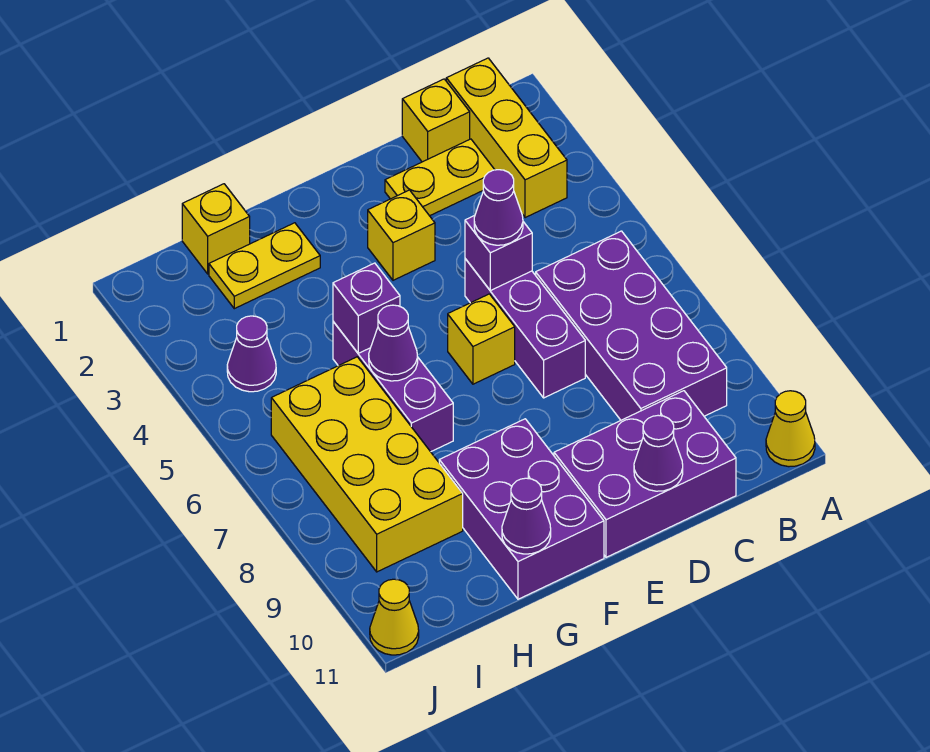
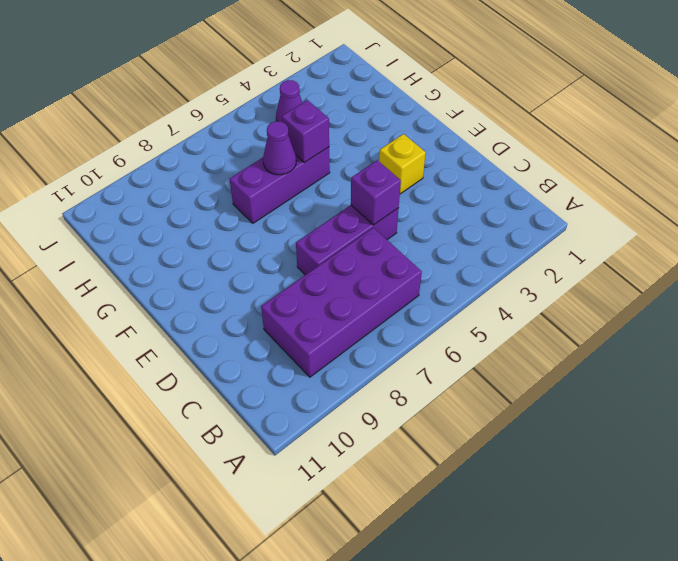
none -> yellow cone A11 level 1
none -> yellow brick B1:B3 level 1
none -> yellow brick C1 level 1

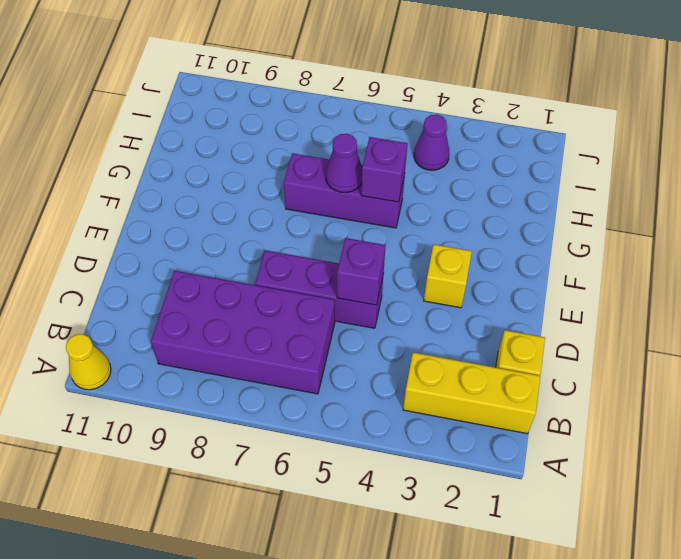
none -> yellow plate C2:D2 level 1
none -> purple brick C10:E11 level 1
none -> yellow brick E6 level 1

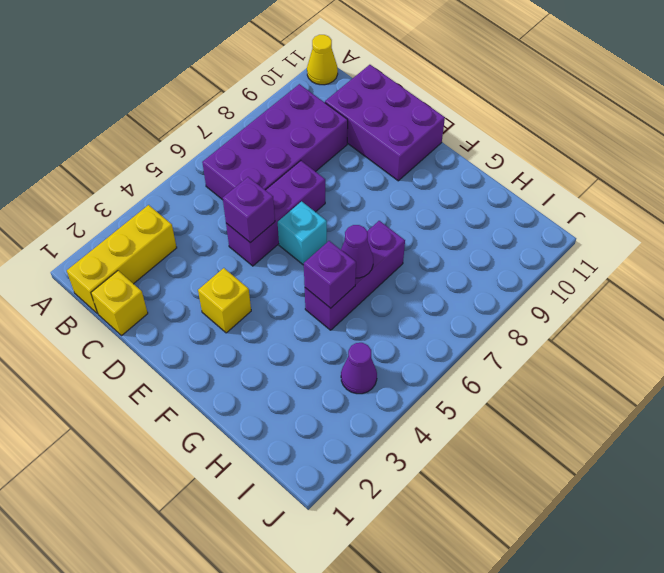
cyan brick E6 level 1 -> yellow brick E6 level 1
none -> yellow plate C2:D2 level 1
none -> purple brick F9:G11 level 1
none -> yellow plate G2:H2 level 1

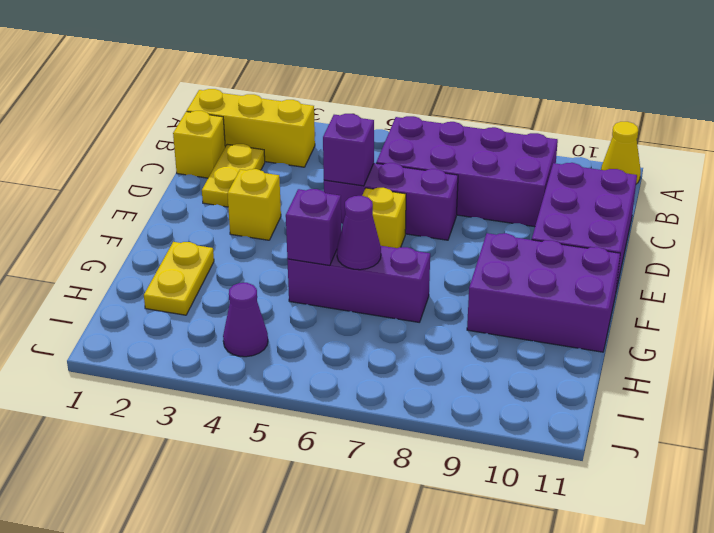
none -> yellow brick H1 level 1
none -> yellow brick H6:I9 level 1
none -> yellow cone J11 level 1

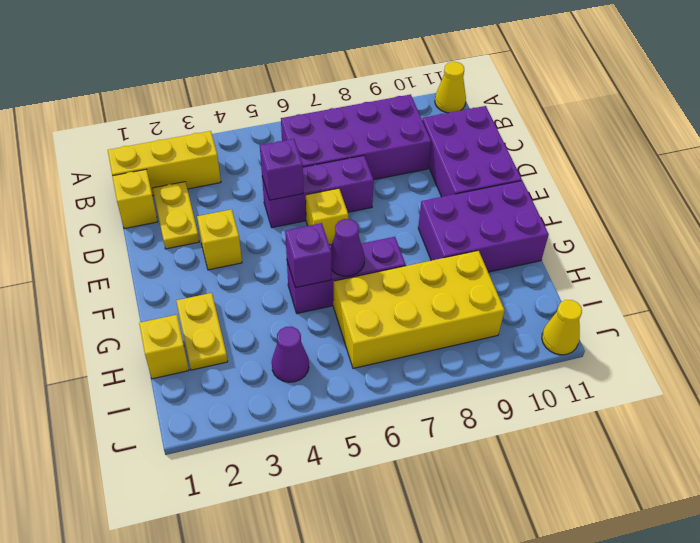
none -> purple cone D11 level 2
none -> purple cone G11 level 2
none -> purple cone D5 level 3

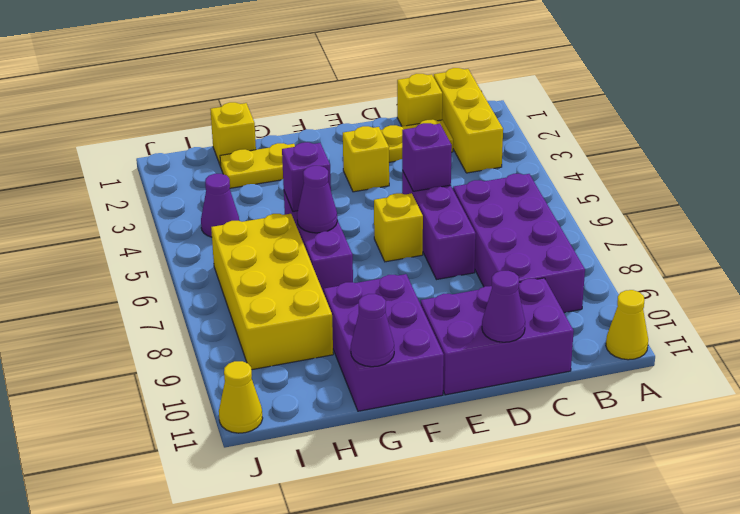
none -> purple cone D5 level 3

